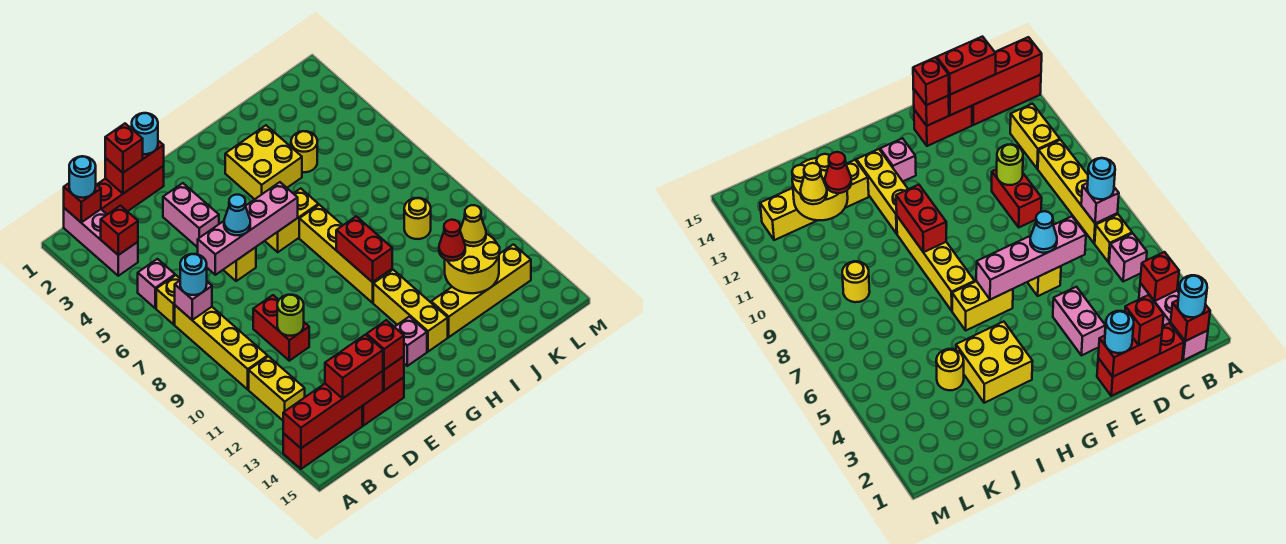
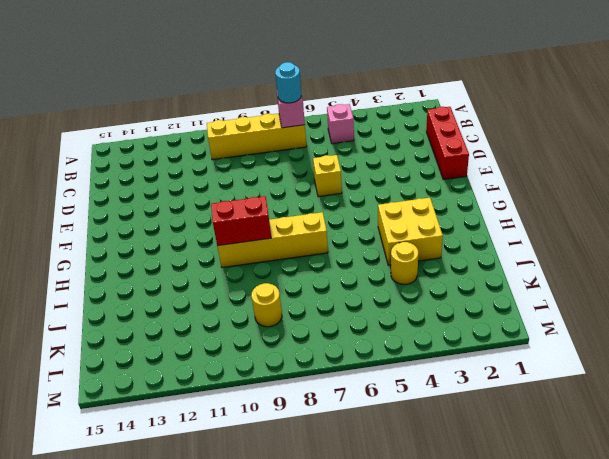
none -> red brick A14:C14 level 1
none -> pink brick B1:B3 level 1
none -> yellow brick B6 level 1
none -> yellow brick B11:B12 level 1

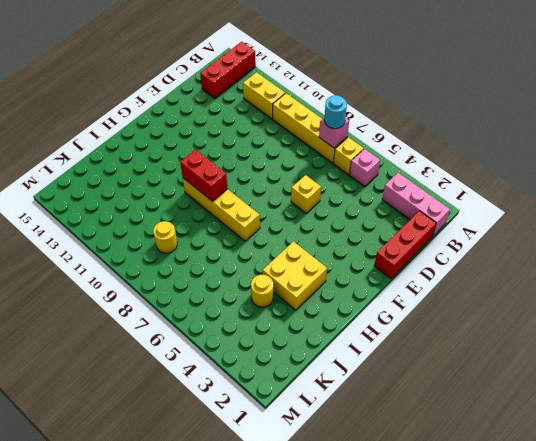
none -> red brick D9:D10 level 1
none -> red brick D14:E14 level 1
none -> pink brick E3:E4 level 1
none -> yellow brick G6:H6 level 1

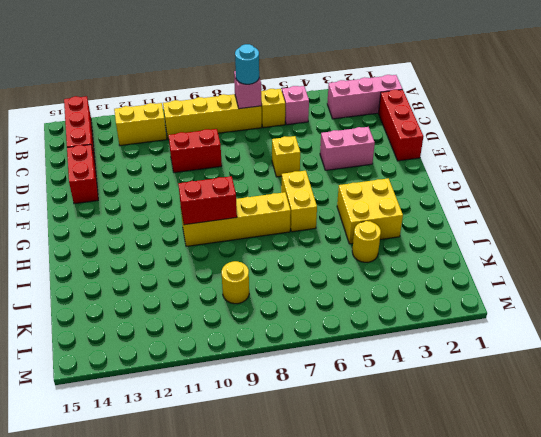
none -> pink brick G13 level 1
none -> yellow brick H11:H13 level 1
none -> yellow brick I13:L13 level 1
none -> red brick A14:D14 level 2

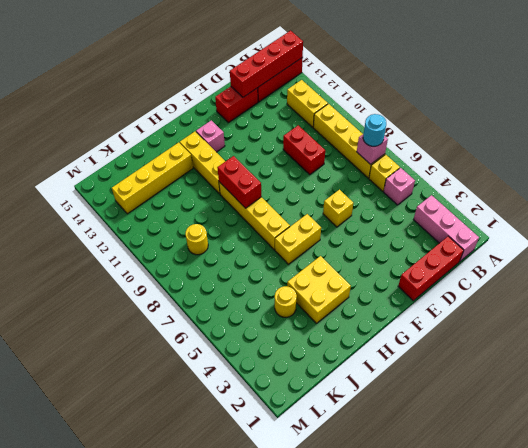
none -> pink brick E3:E4 level 1
none -> red brick B1 level 2
none -> red brick B3 level 2
none -> red brick D1:E1 level 2

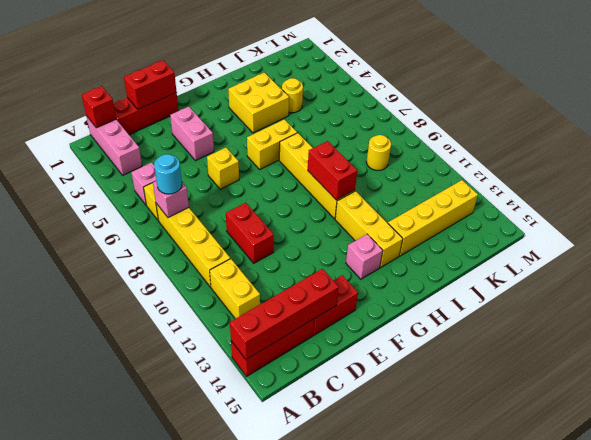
none -> red brick B3 level 2
none -> pink brick D6:G6 level 2
none -> lime round brick D10 level 2
none -> red brick E14 level 2

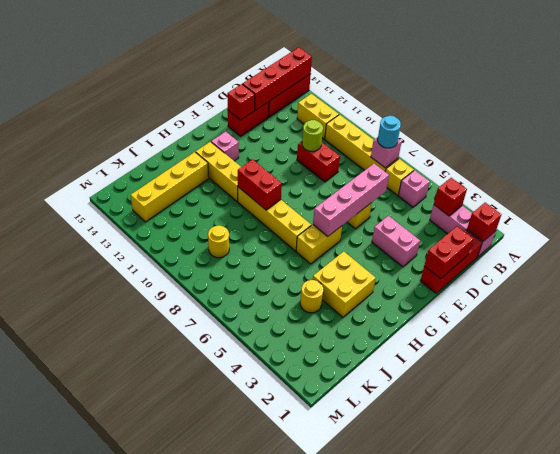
none -> yellow round brick J12:K13 level 2
none -> cyan round brick B1 level 3
none -> red brick C14:D14 level 3
none -> red brick D1 level 3

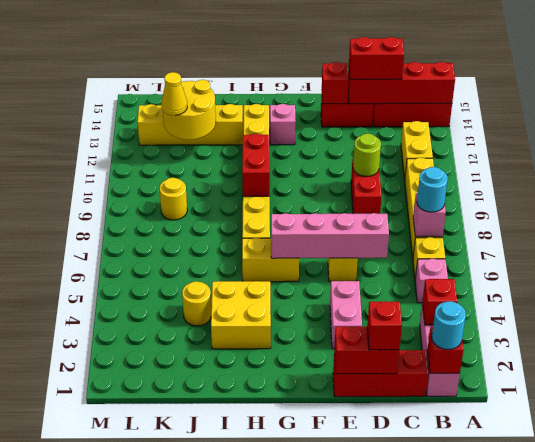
none -> cyan round brick E1 level 3
none -> cyan cone E6 level 3
none -> red brick E14 level 3
none -> red cone J12 level 3

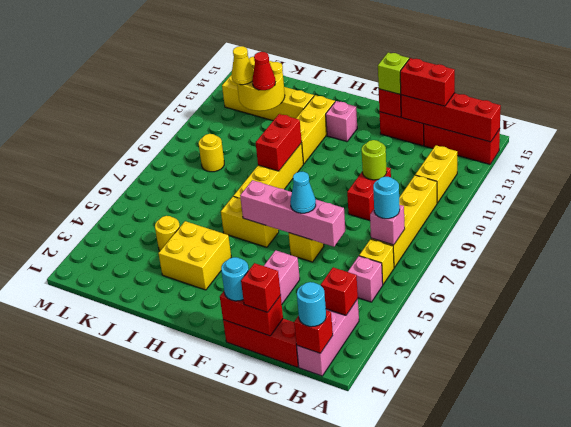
lime brick E14 level 3 -> red brick E14 level 3

